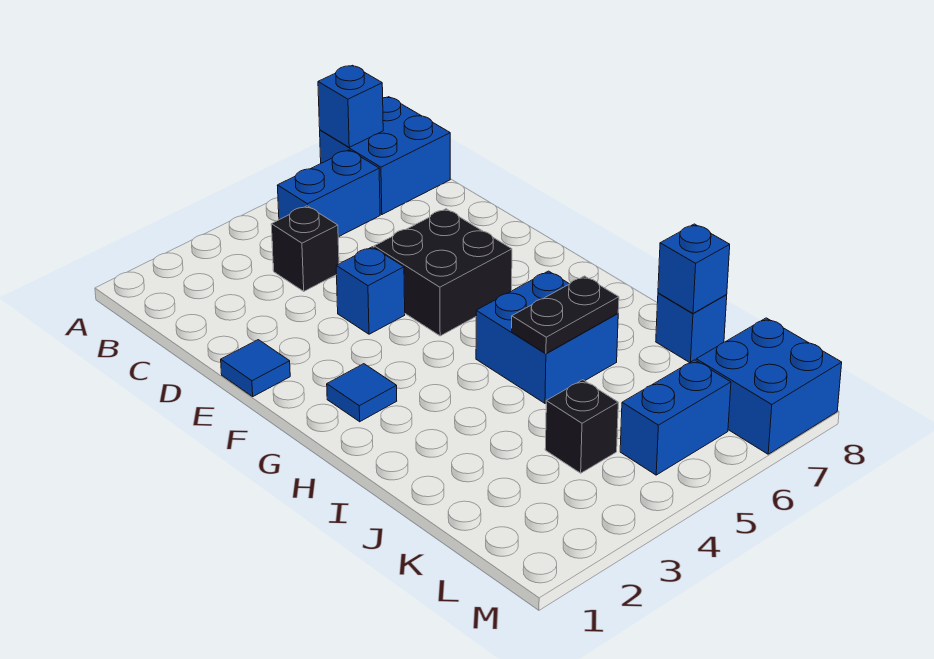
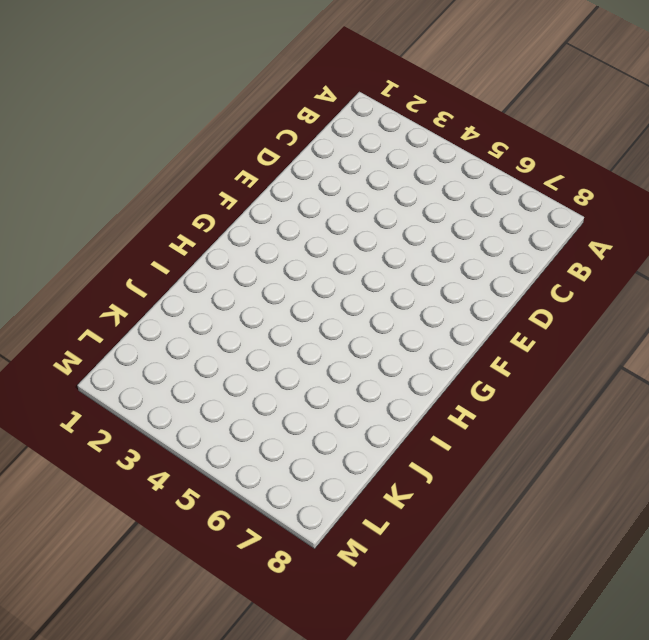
none -> blue brick A7:B8 level 1
none -> blue brick B5:B6 level 1
none -> black brick C4 level 1

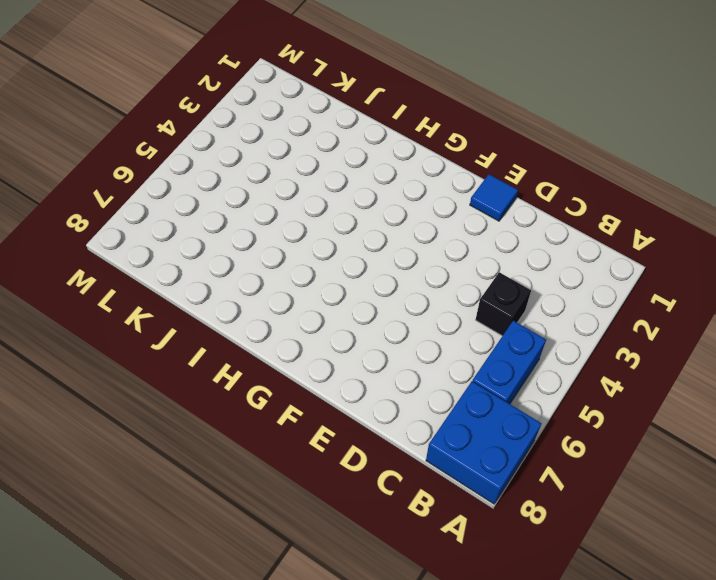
none -> blue brick E4 level 1
none -> black brick E5:F6 level 1
none -> blue tile G2 level 1

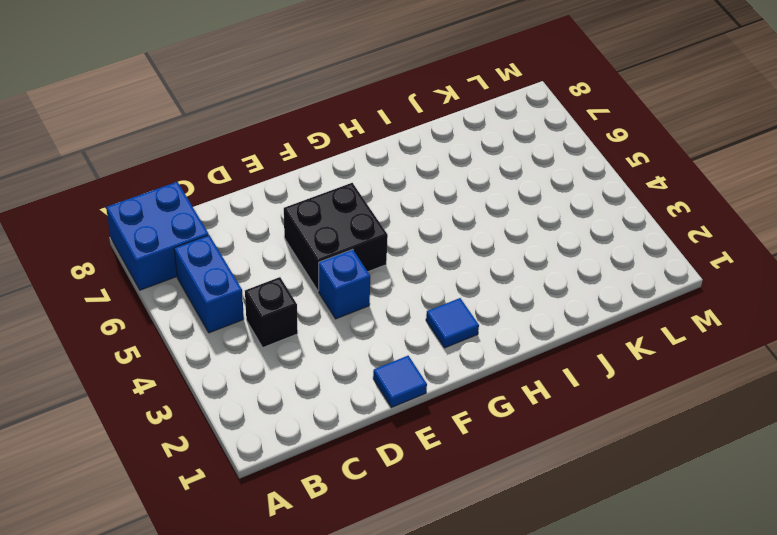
none -> blue brick H5:I6 level 1
none -> blue brick J8 level 1
none -> black brick K4 level 1

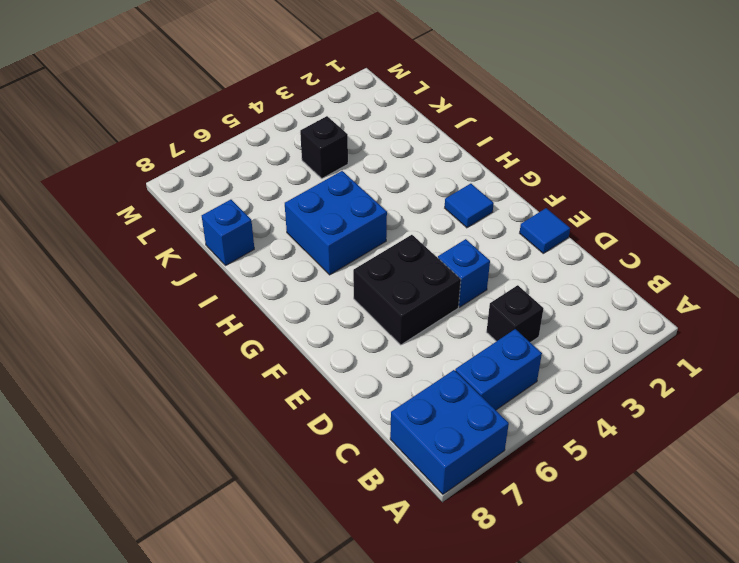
none -> blue brick L5:L6 level 1
none -> blue brick L7:M8 level 1
none -> blue brick A7 level 2

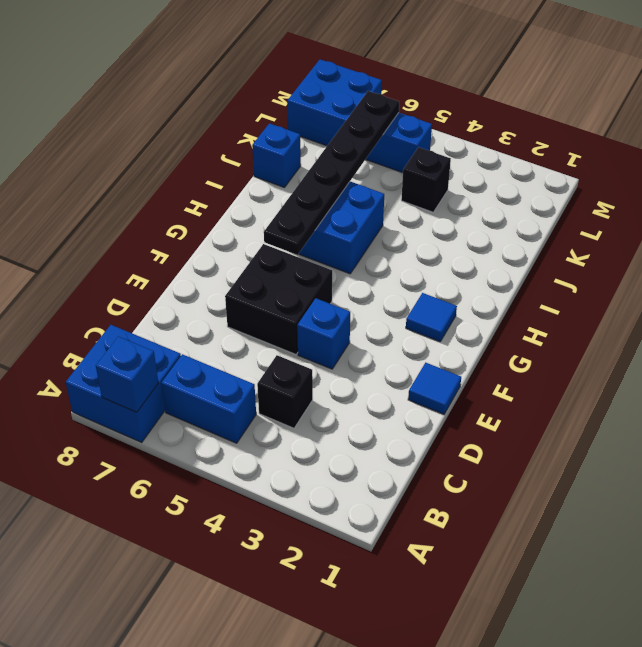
black plate G6:L6 level 2 -> black plate I5:I6 level 2
none -> blue brick J8 level 2

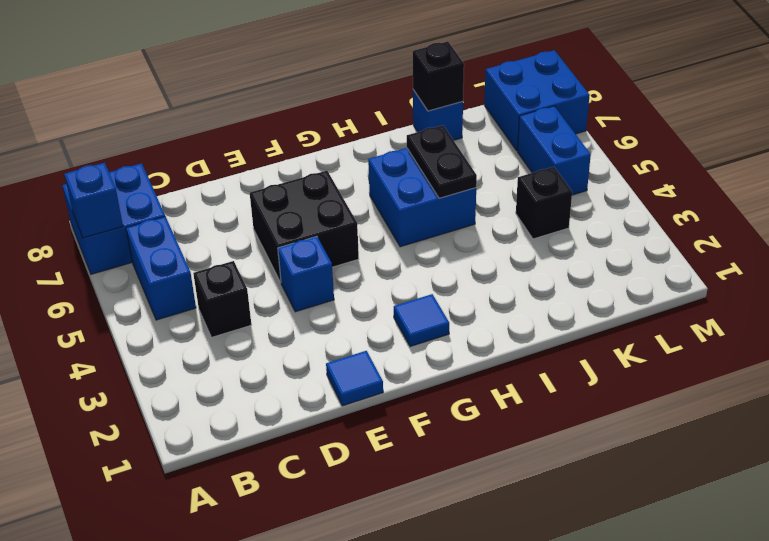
black brick J8 level 2 -> blue brick J8 level 2

